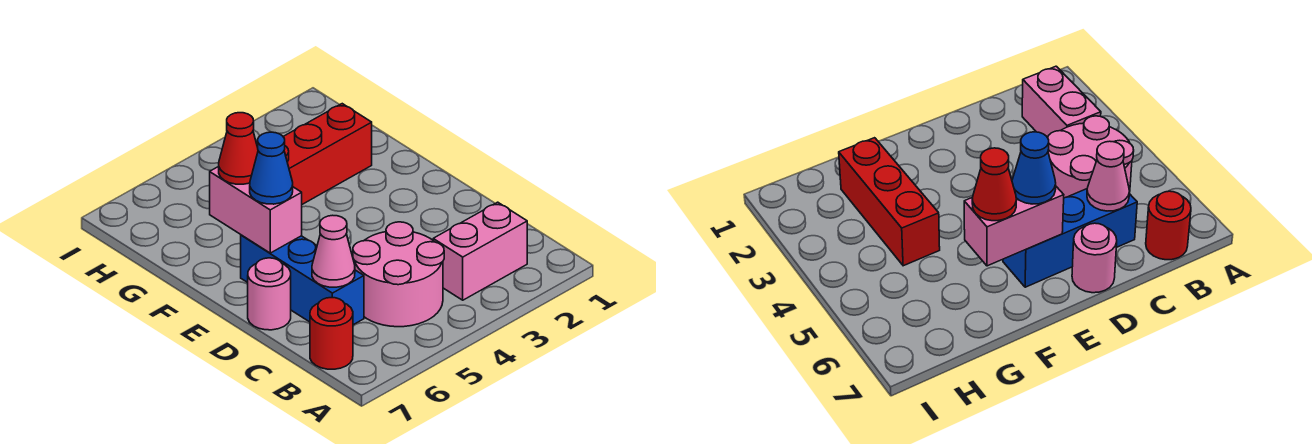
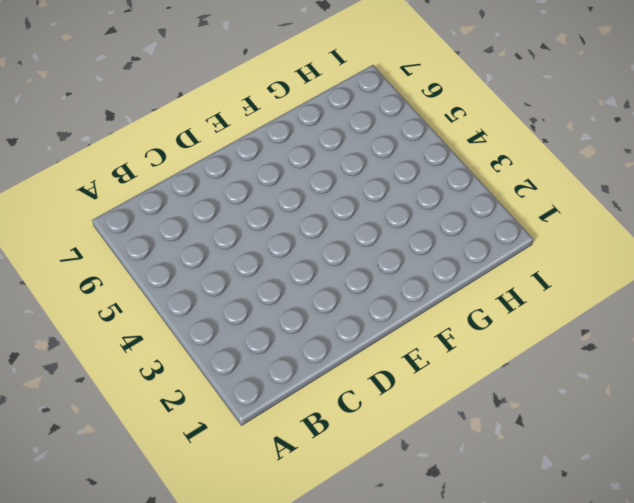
none -> pink brick B2:B3 level 1
none -> pink round brick B4:C5 level 1

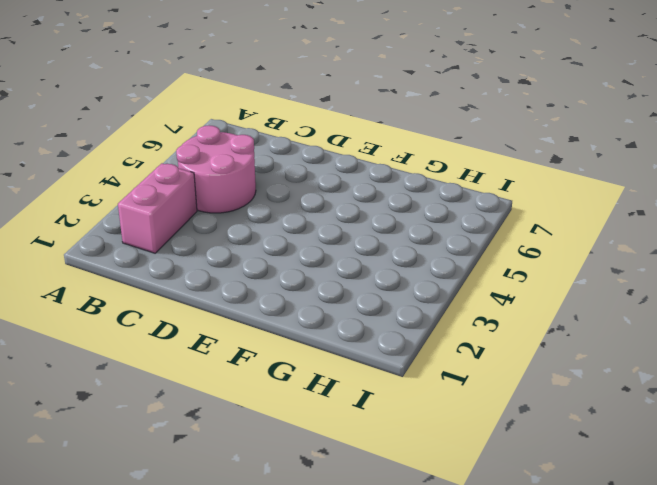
none -> red round brick B7 level 1
none -> blue brick C6:E6 level 1

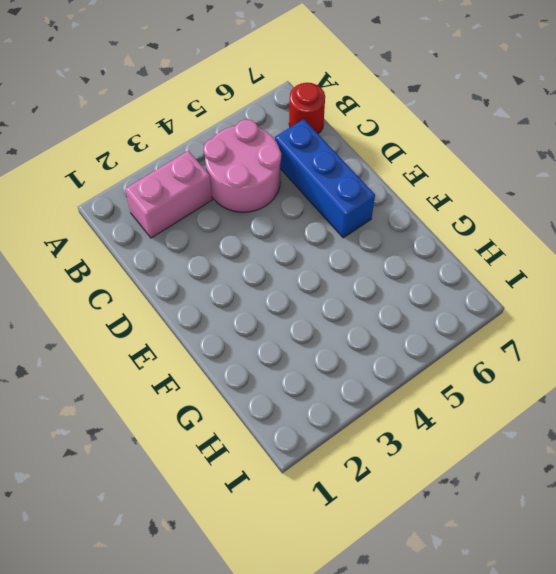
none -> pink round brick D7 level 1
none -> red brick G2:G4 level 1

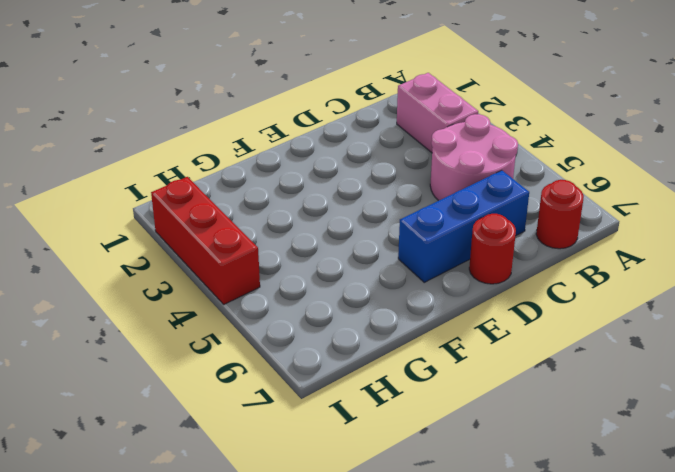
red round brick D7 level 1 -> pink round brick D7 level 1
red brick I2:I4 level 1 -> red brick G2:G4 level 1
none -> pink cone C6 level 2
none -> pink brick E6:F6 level 2

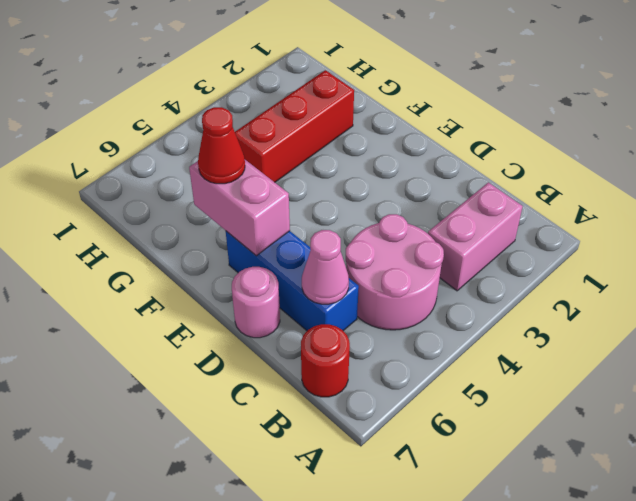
none -> blue cone E6 level 3

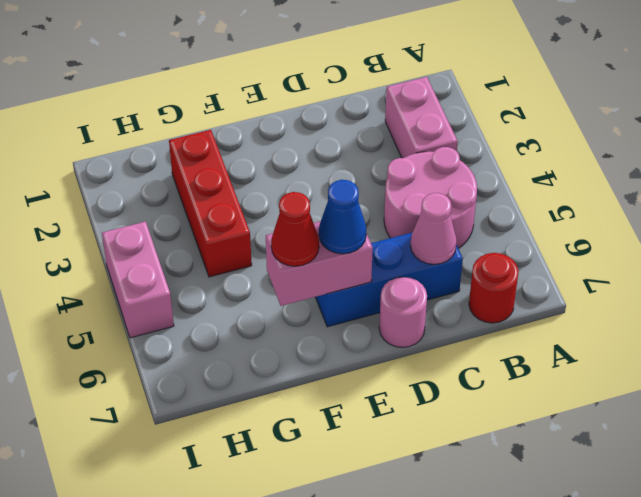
pink brick I4:I5 level 1 -> none

